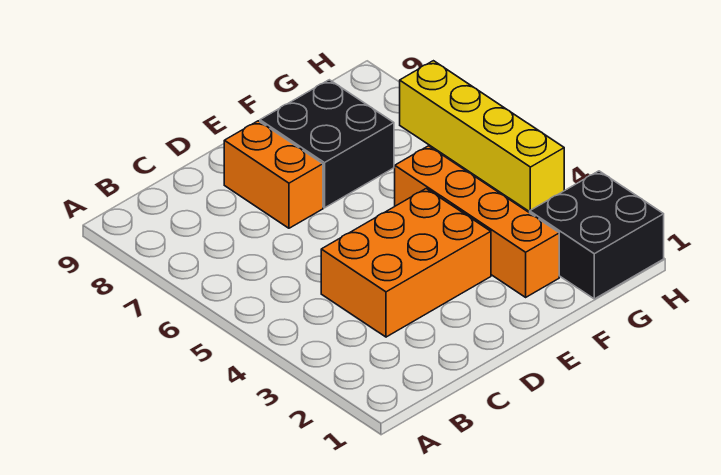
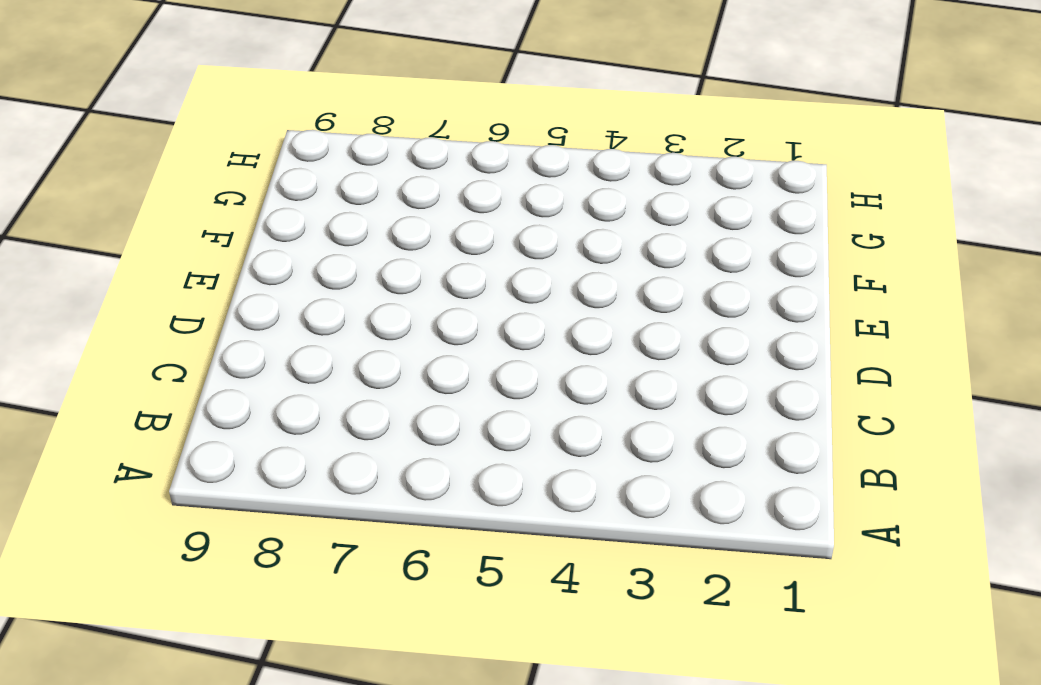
none -> orange brick C3:E4 level 1
none -> orange brick D7:D8 level 1

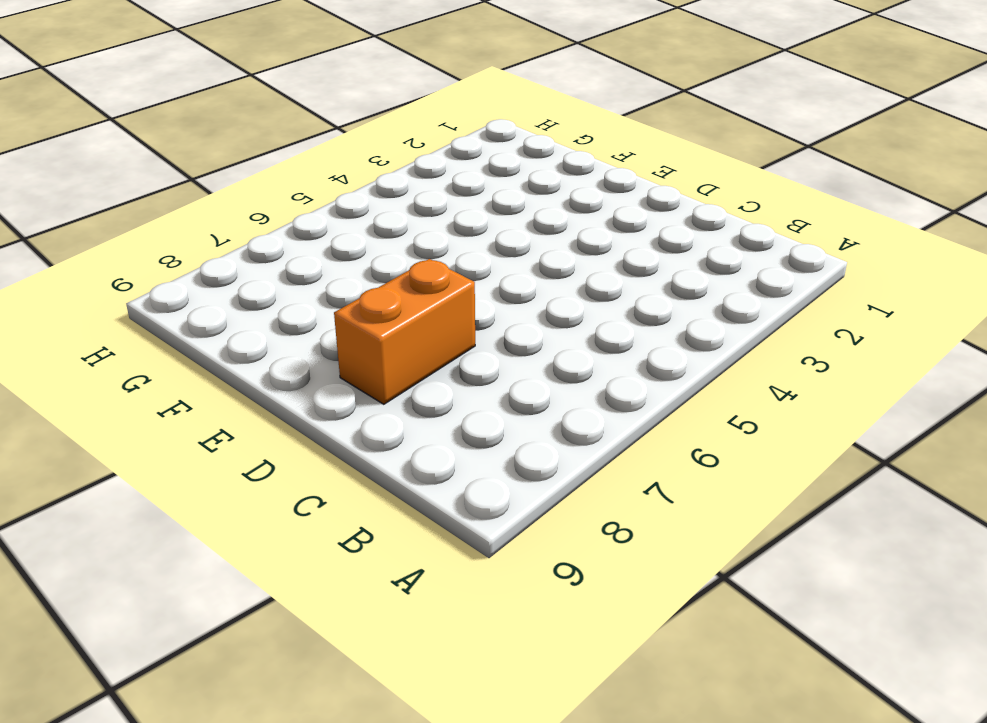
none -> orange brick C3:E4 level 1
none -> black brick E7:F8 level 1

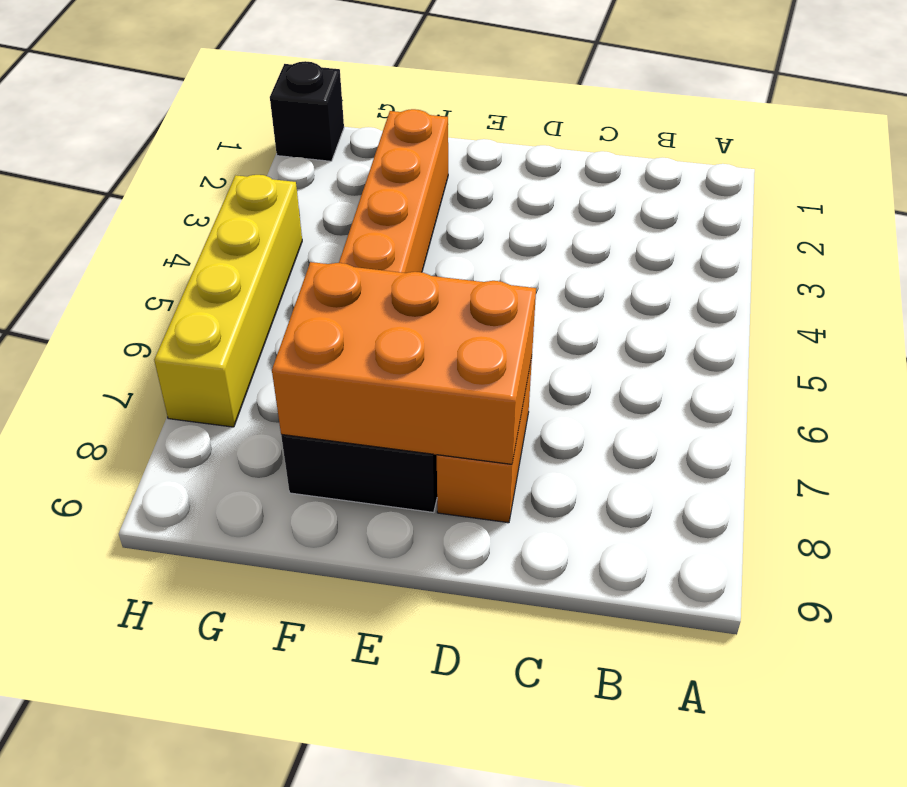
orange brick D7:F8 level 2 -> orange brick C3:E4 level 1
black brick H1 level 1 -> black brick G1:H2 level 1

